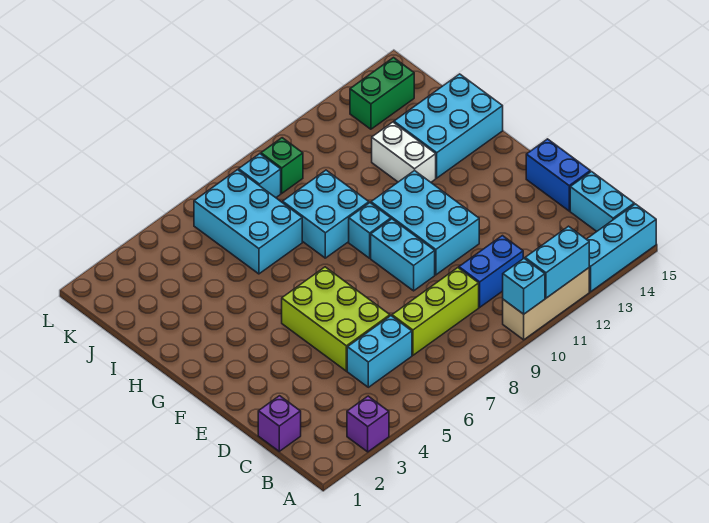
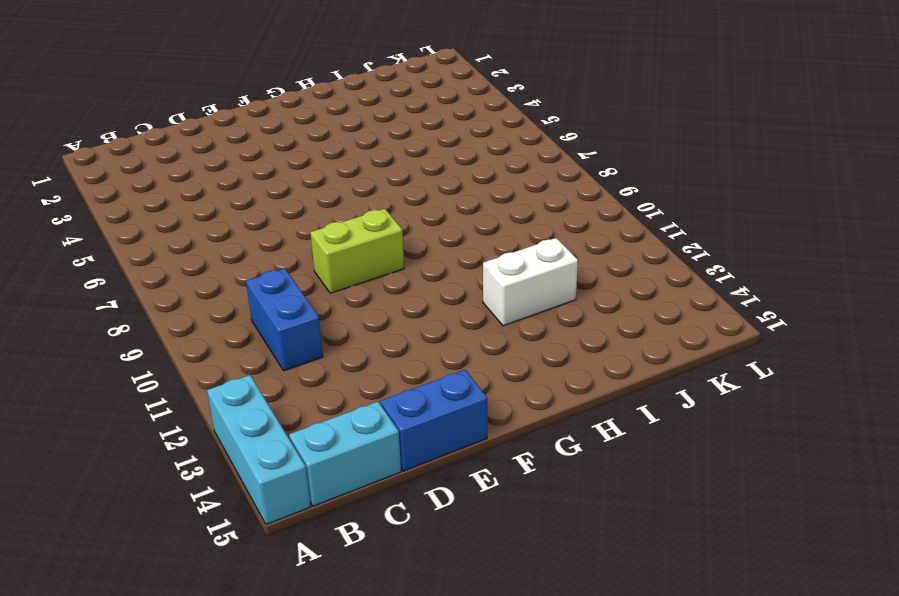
lime brick E9:F9 level 1 -> cyan brick E9:F9 level 1
none -> purple brick A3 level 1
none -> tan brick A10:A12 level 1
none -> purple brick C1 level 1

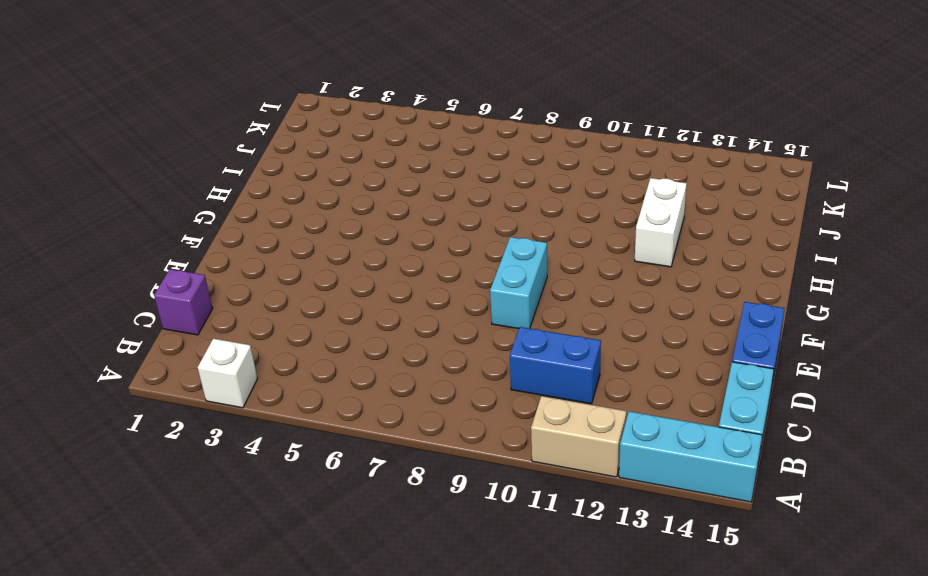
white brick A3 level 1 -> purple brick A3 level 1
tan brick A11:A12 level 1 -> tan brick A10:A12 level 1
none -> cyan brick C5:C6 level 1
none -> lime brick C7:C9 level 1
none -> lime brick D5:F6 level 1

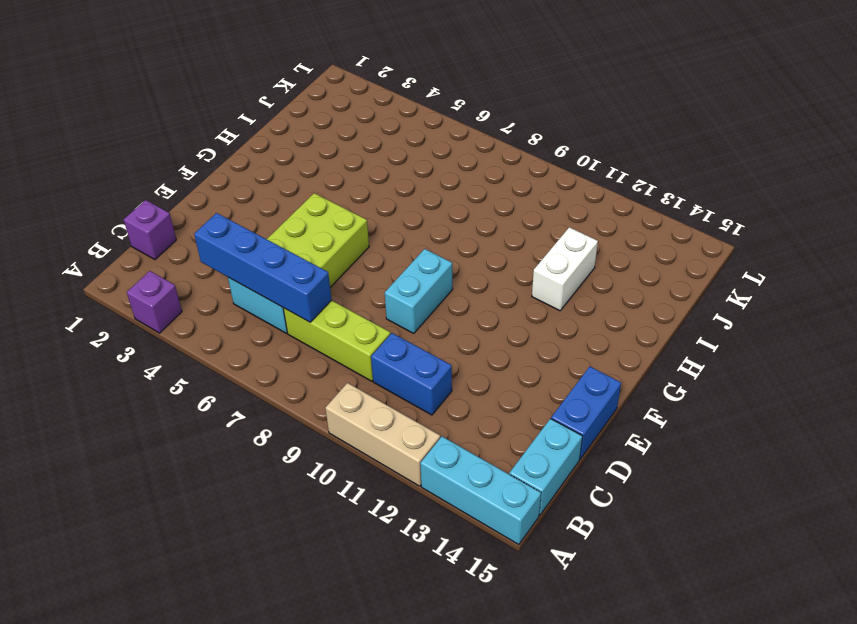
blue brick C4:C7 level 2 -> none
none -> cyan brick E10:G11 level 1
none -> cyan brick G9 level 1
none -> cyan brick H8:I9 level 1

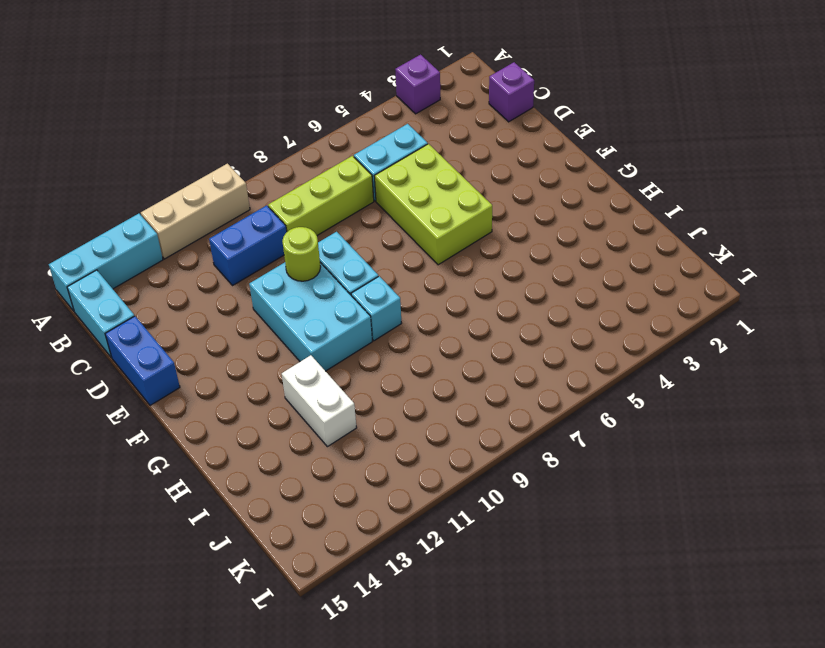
lime round brick E10 level 2 -> none
none -> cyan brick H8:I9 level 1
none -> cyan brick H13:I15 level 1
none -> cyan brick I6:K7 level 1

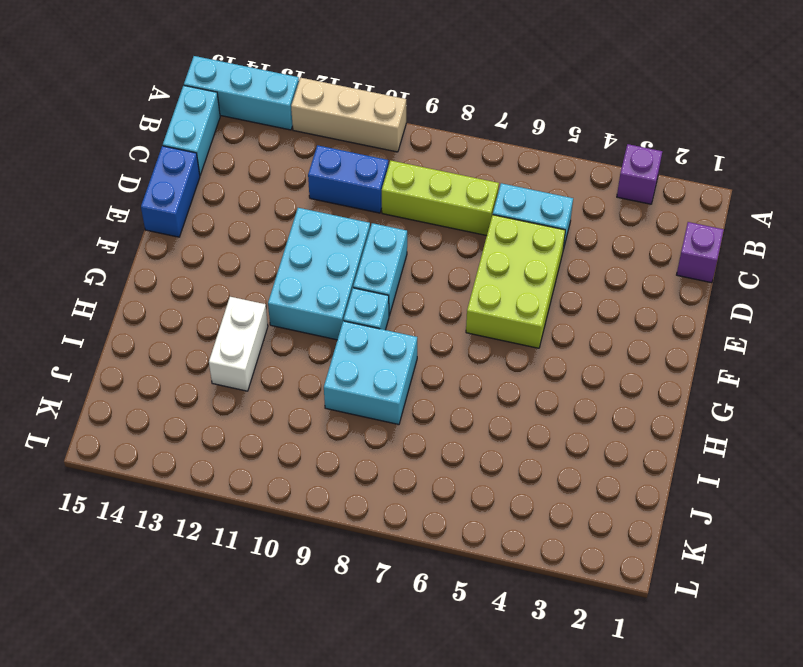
none -> cyan brick H13:I15 level 1
none -> cyan brick I6:K7 level 1
none -> cyan brick K8 level 1

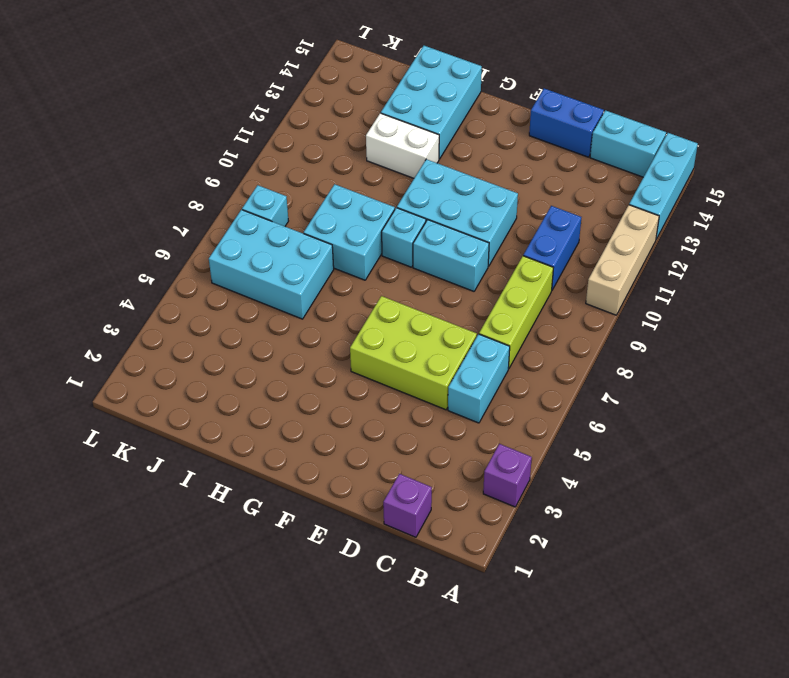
none -> green brick K9 level 1
none -> green brick K13:K14 level 1
none -> cyan brick A10 level 2

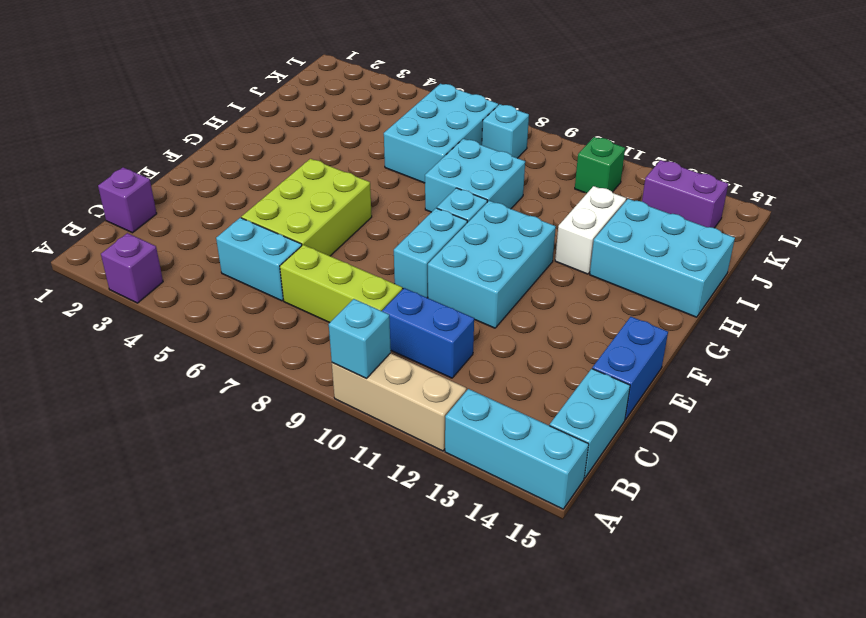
green brick K11 level 1 -> green brick K9 level 1
purple brick K13:K14 level 1 -> green brick K13:K14 level 1
none -> cyan brick A11:A12 level 2

